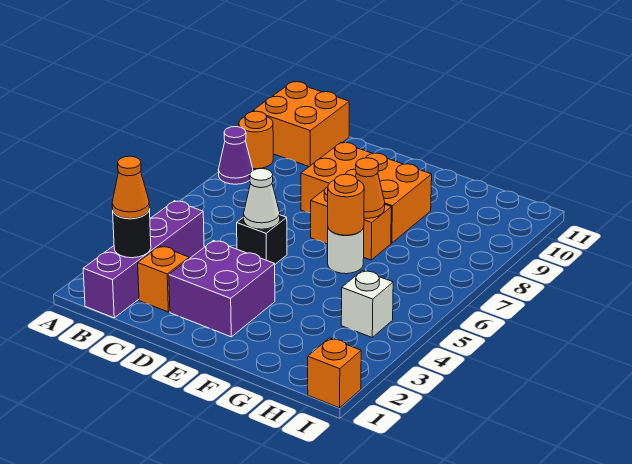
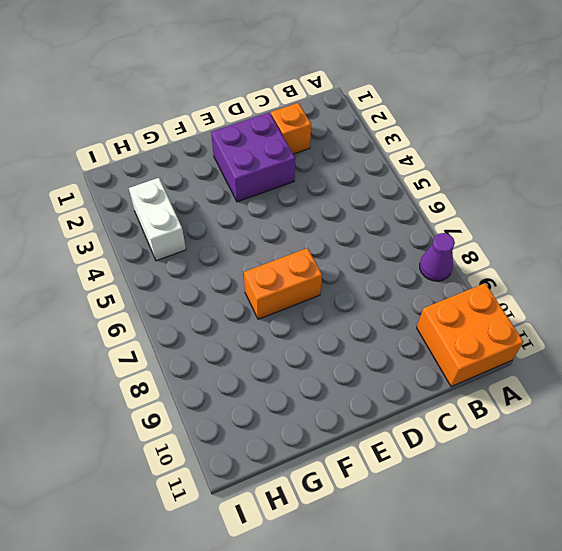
white brick H3:H4 level 1 -> white brick H4 level 1
none -> orange round brick A9 level 1
none -> purple brick B1:B4 level 1
none -> black brick D5 level 1

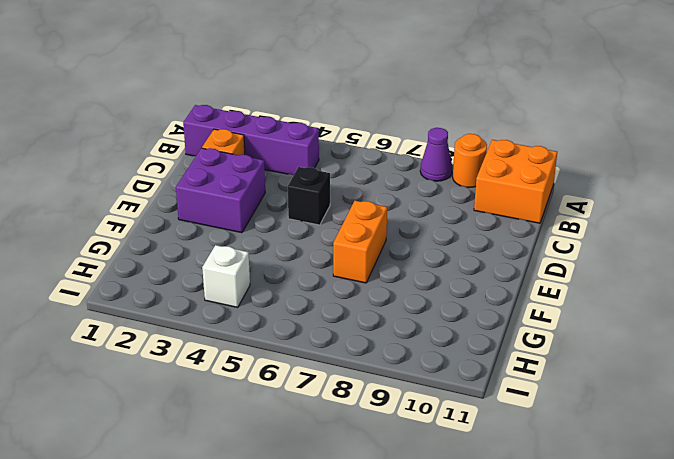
none -> orange brick D8:F9 level 1
none -> white round brick F6 level 1
none -> orange brick I1 level 1

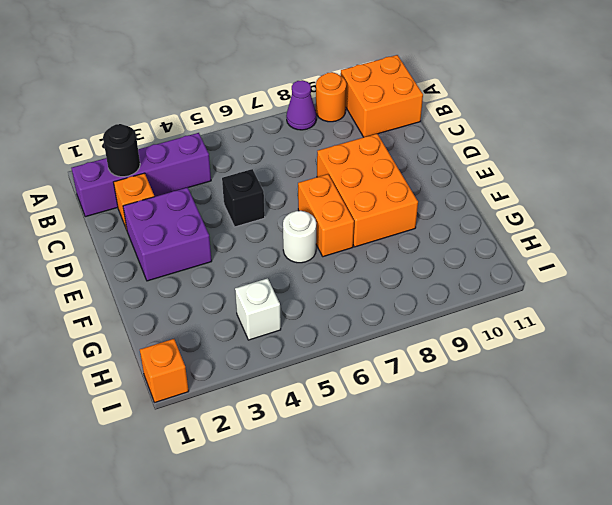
none -> white cone D5 level 2
none -> orange round brick F6 level 2
none -> orange cone F7 level 2

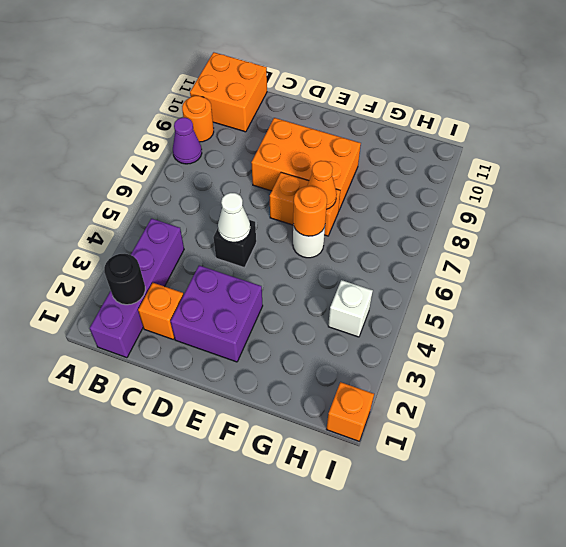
none -> orange cone B2 level 3

